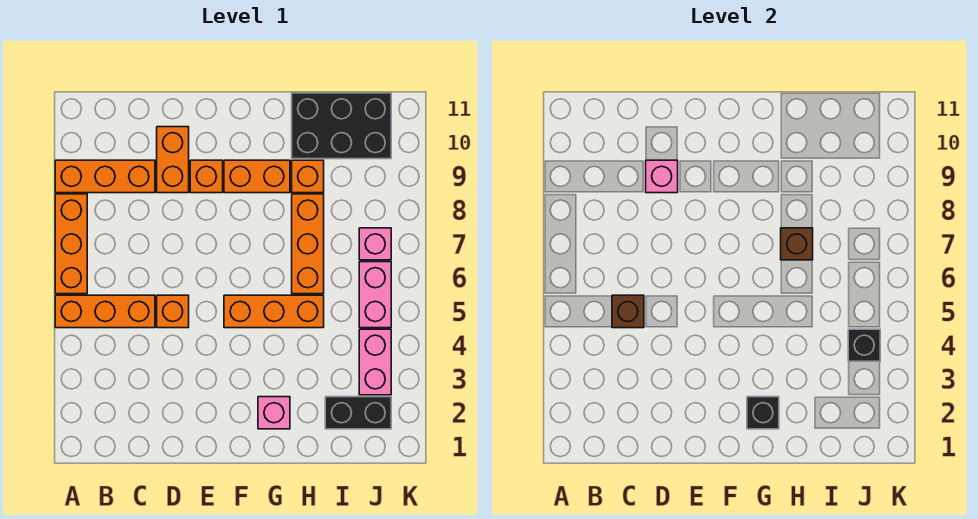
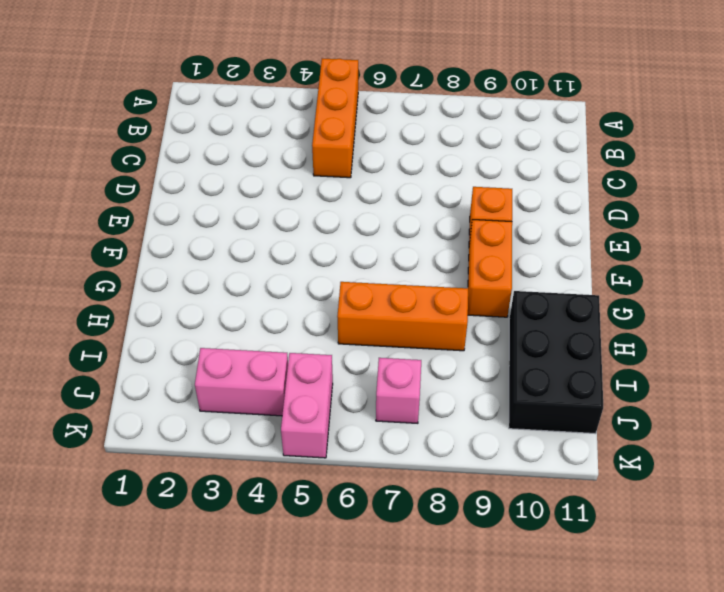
pink brick J5:K5 level 1 -> pink brick J5:J6 level 1
none -> orange brick A6:A8 level 1
none -> orange brick A9:C9 level 1
none -> orange brick D5 level 1

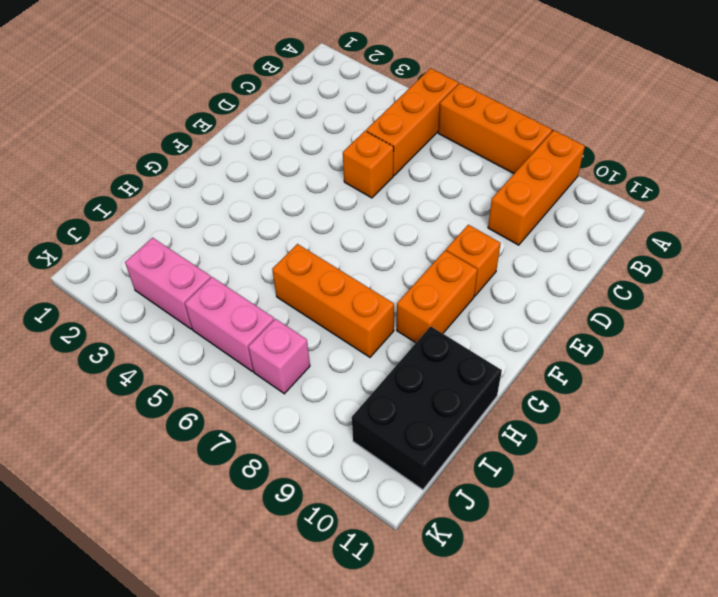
none -> orange brick D9:D10 level 1
none -> orange brick F5:H5 level 1
none -> pink brick G2 level 1

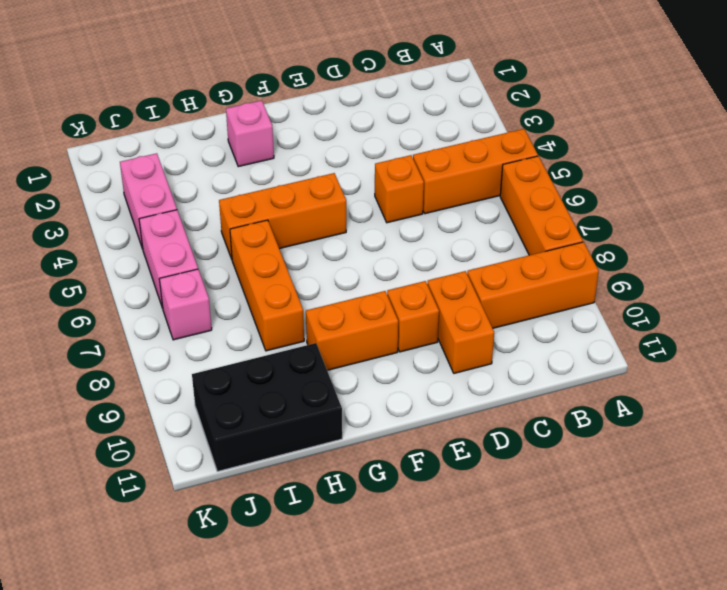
none -> orange brick H9 level 1
none -> black brick I2:J2 level 1
none -> brown brick C5 level 2

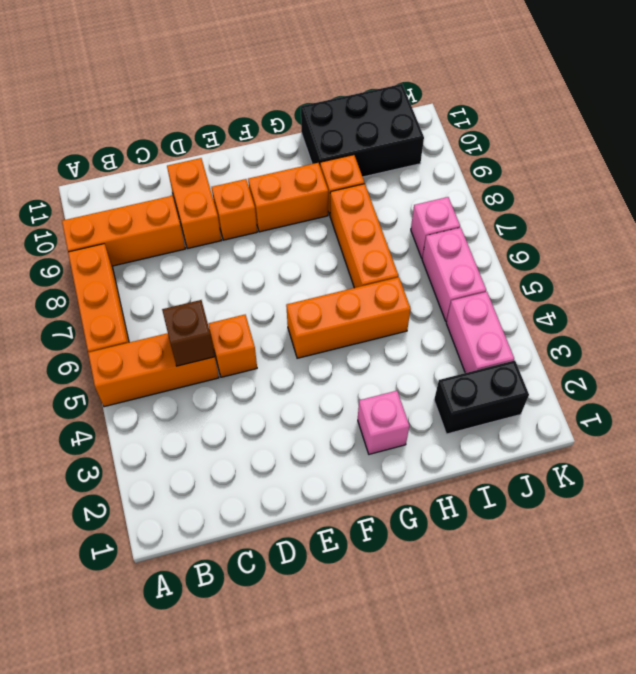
none -> pink brick D9 level 2
none -> black brick G2 level 2
none -> brown brick H7 level 2

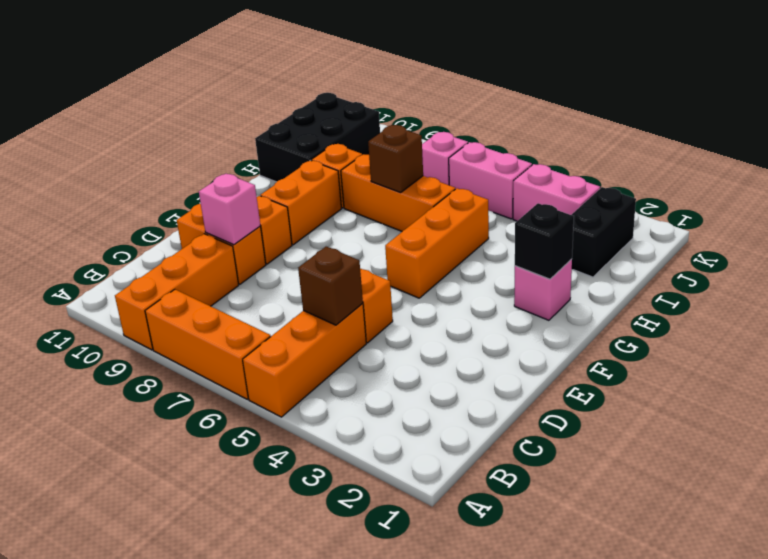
none -> black brick J4 level 2

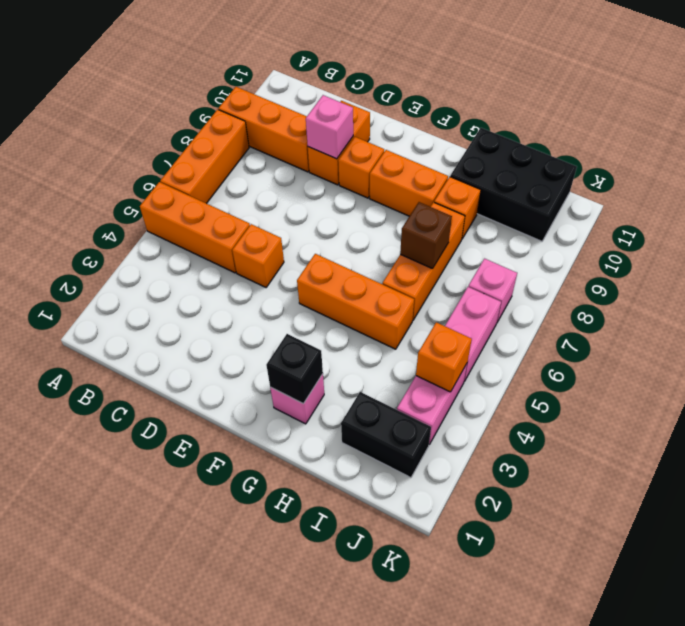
orange brick J4 level 2 -> black brick J4 level 2
none -> brown brick C5 level 2

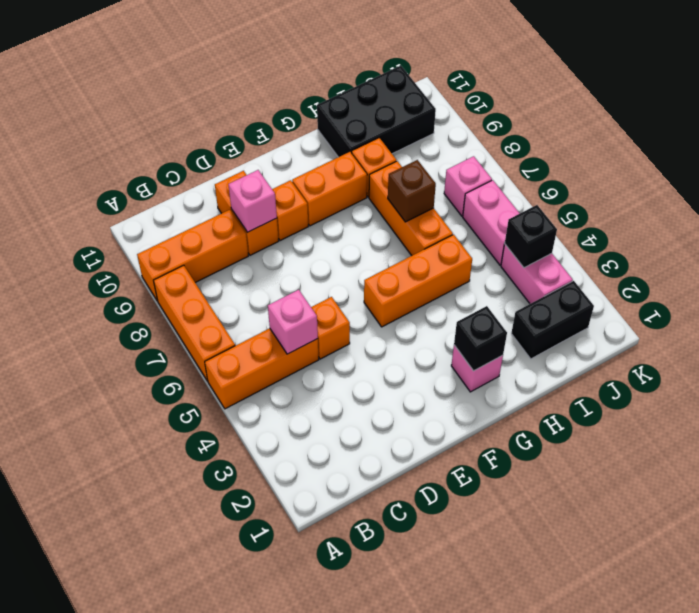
pink brick C5 level 2 -> brown brick C5 level 2

